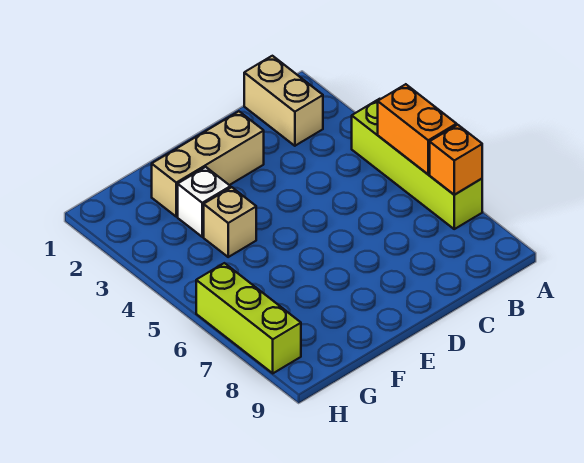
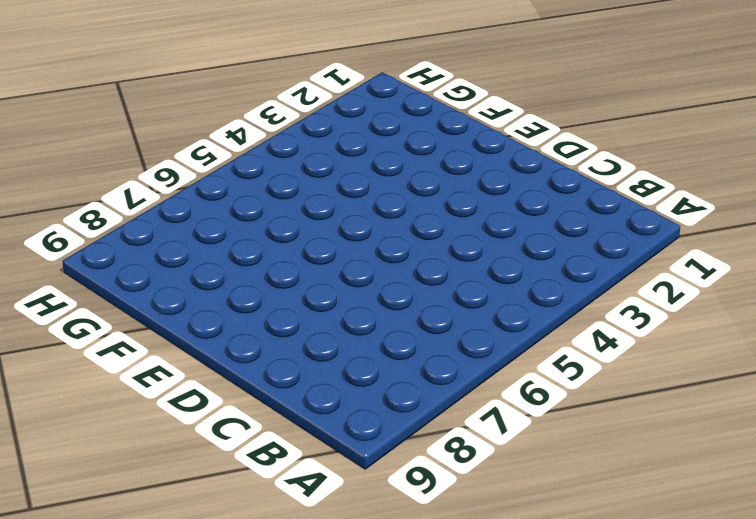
none -> lime brick A4:A7 level 1
none -> tan brick B1:B2 level 1

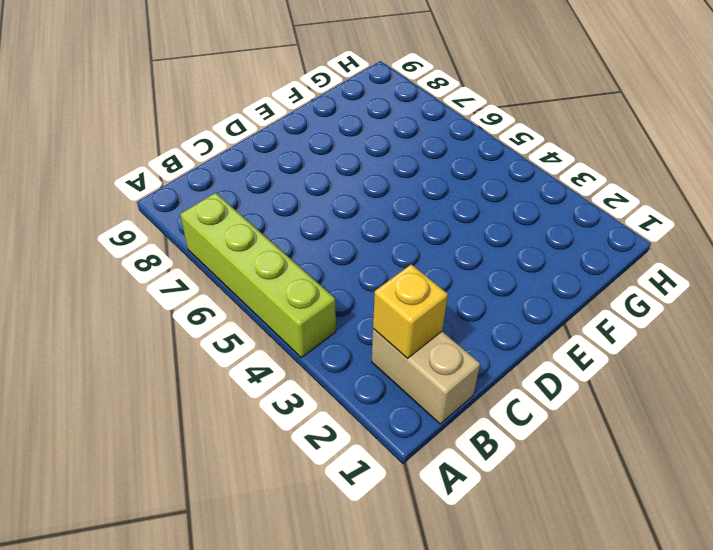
yellow brick B2 level 2 -> none
none -> tan brick D2:F2 level 1
none -> white brick F3 level 1

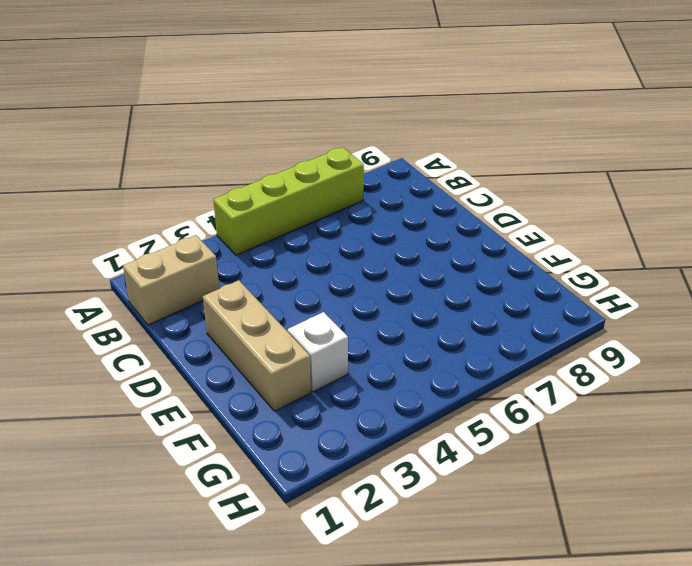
none -> tan brick F4 level 1
none -> lime brick H6:H8 level 1

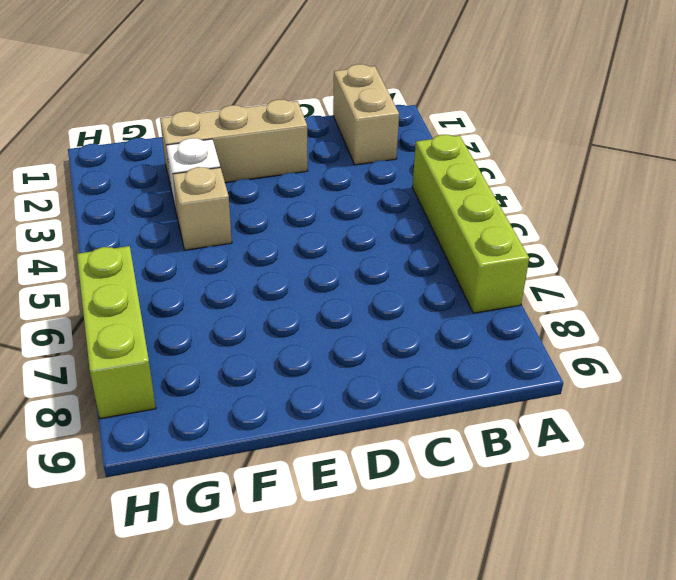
none -> orange brick A5:A6 level 2
none -> orange brick A7 level 2

